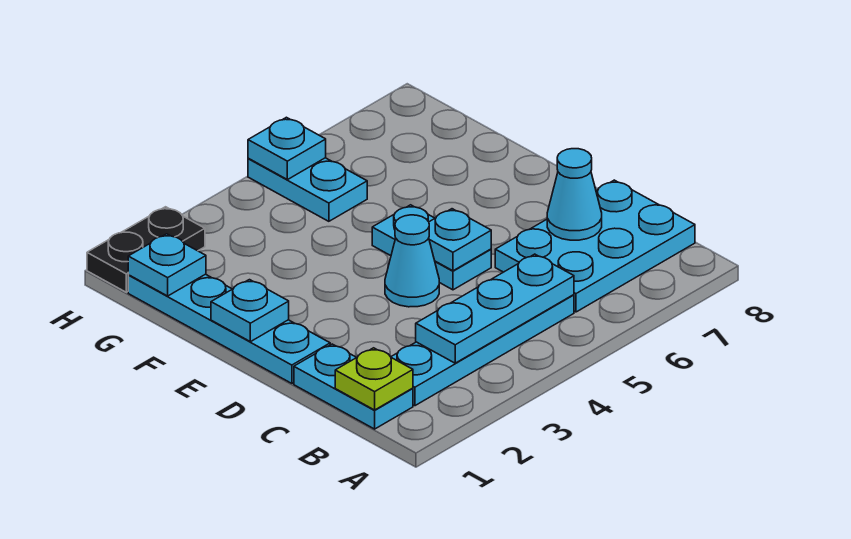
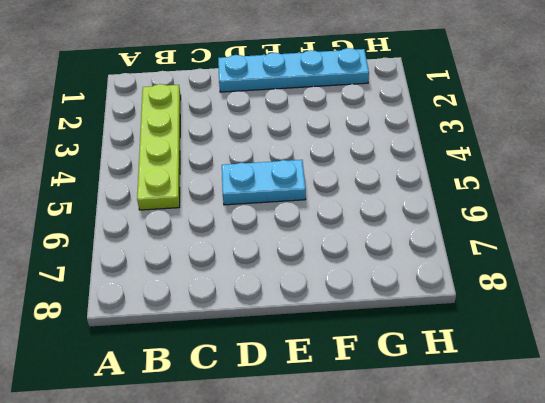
lime plate B2:B5 level 1 -> cyan plate B2:B5 level 1
none -> cyan plate B1:C1 level 1
none -> cyan plate B6:C8 level 1
none -> cyan cone D4 level 1

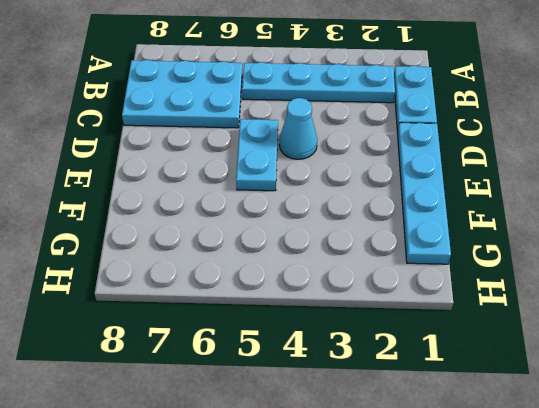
none -> cyan plate G5:H5 level 1
none -> black plate H1:H2 level 1
none -> lime plate B1 level 2

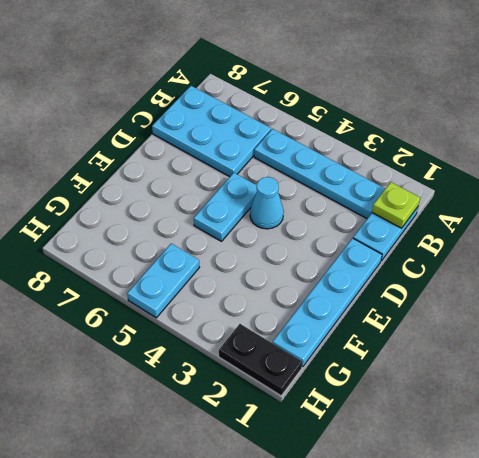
none -> cyan plate B3:B5 level 2
none -> cyan cone C7 level 2
none -> cyan plate D5 level 2

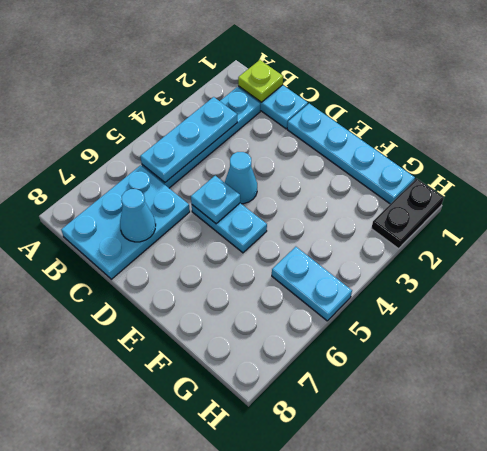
none -> cyan plate E1 level 2
none -> cyan plate G1 level 2
none -> cyan plate H5 level 2

